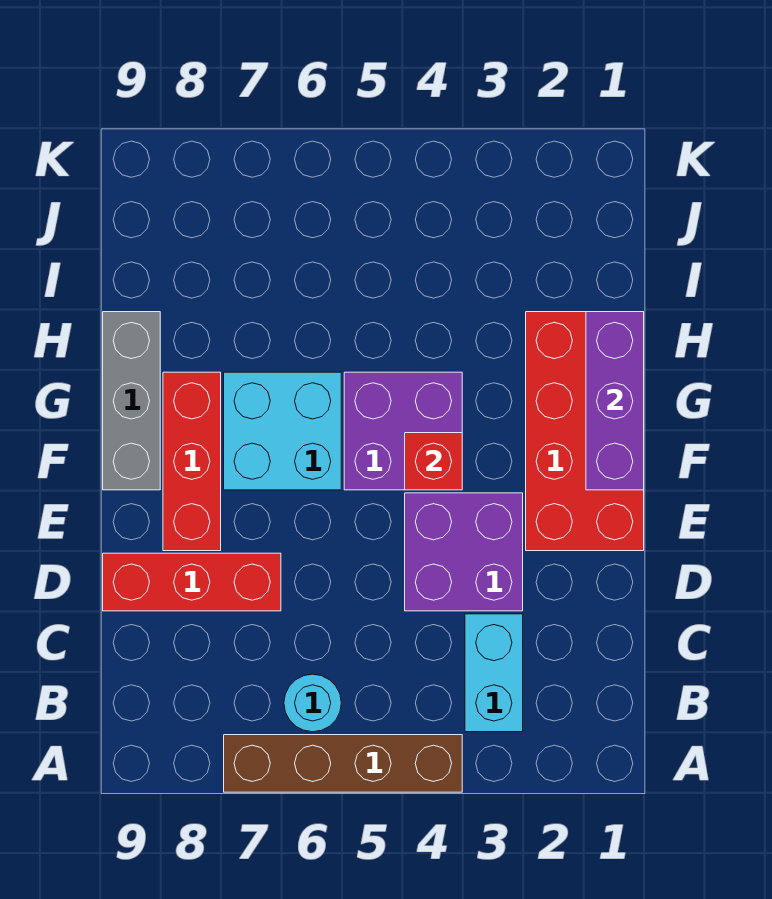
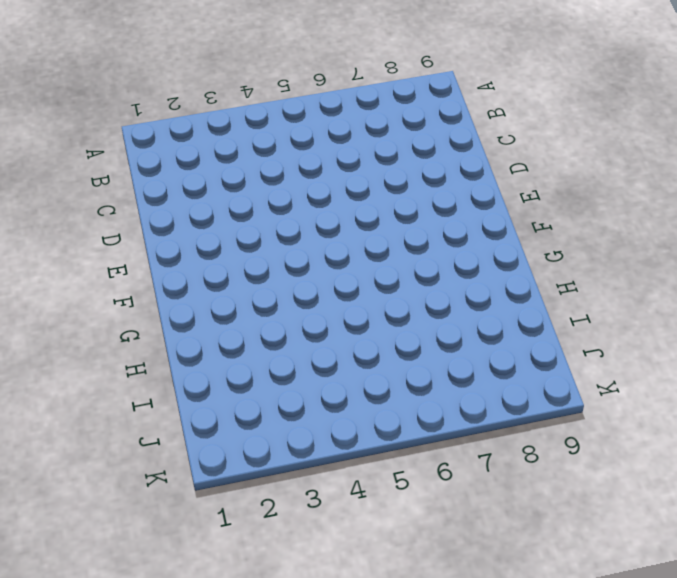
none -> brown brick A4:A7 level 1
none -> cyan brick B3:C3 level 1
none -> cyan round brick B6 level 1

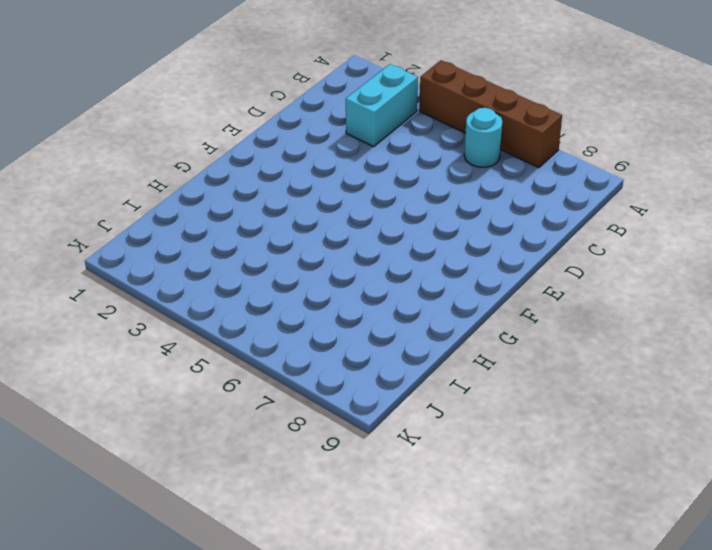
none -> purple brick D3:E4 level 1
none -> red brick D7:D9 level 1
none -> red brick E1:H2 level 1

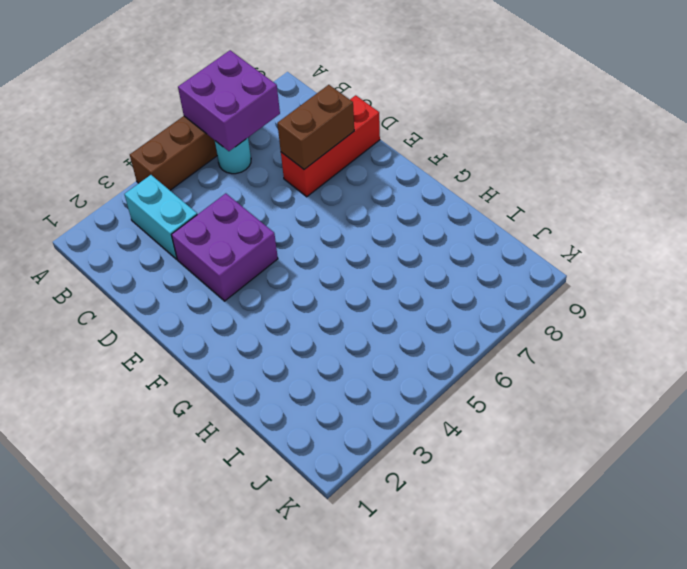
purple brick A6:B7 level 2 -> purple brick F4:G5 level 1
brown brick D7:D8 level 2 -> none
none -> red brick E1:H2 level 1
none -> red brick E8:G8 level 1
none -> cyan brick F6:G7 level 1

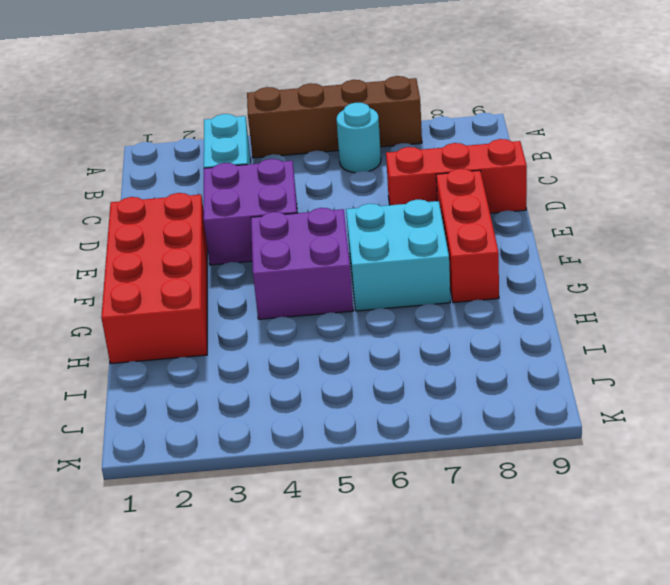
none -> grey brick F9:H9 level 1
none -> purple brick F1:H1 level 2
none -> red brick F4 level 2

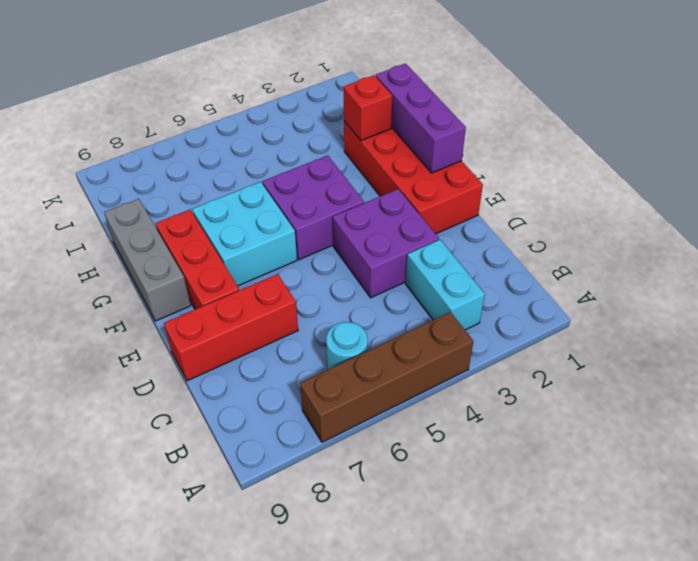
red brick H2 level 2 -> red brick F4 level 2

